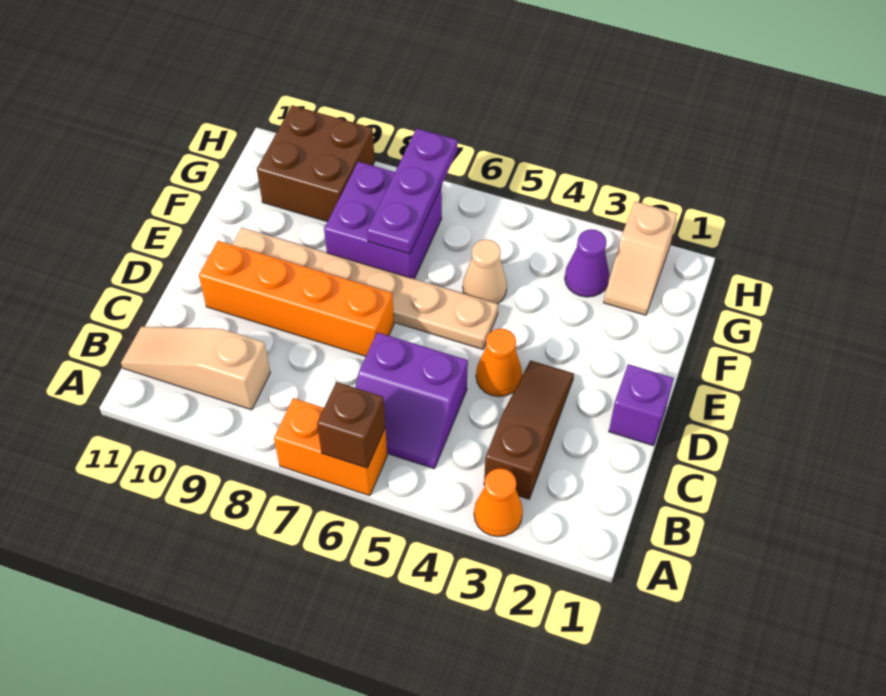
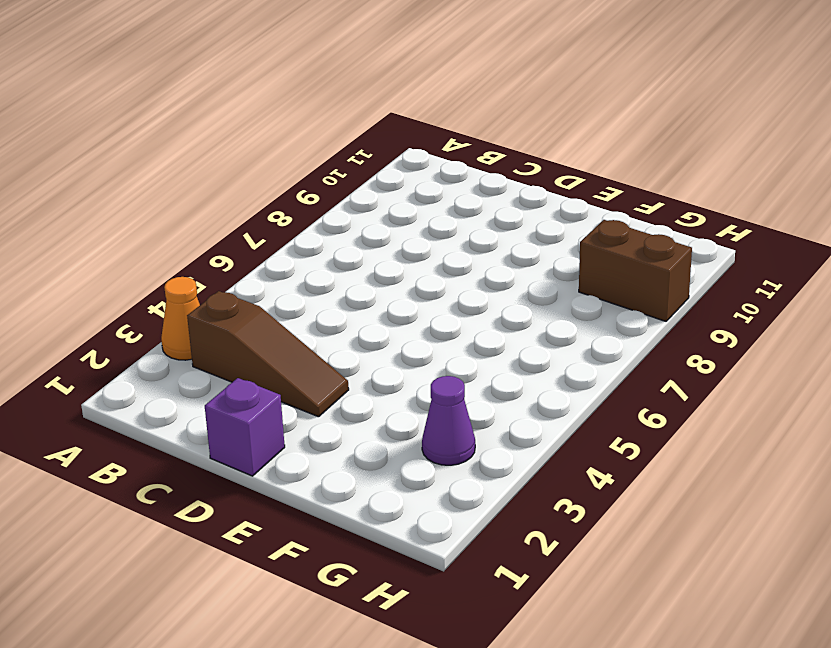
brown brick G9:H9 level 1 -> brown brick G9:H10 level 1
none -> orange brick A6:A7 level 1
none -> purple slope B5:C6 level 1 top C
none -> tan slope B9:B11 level 1 top 9

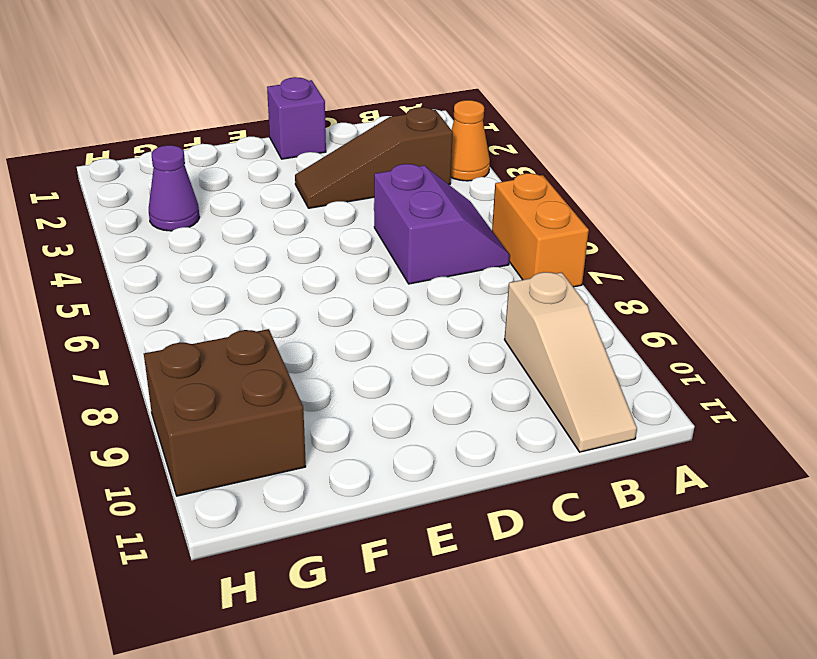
none -> orange cone D4 level 1
none -> orange brick D7:D10 level 1
none -> tan plate E5:E10 level 1

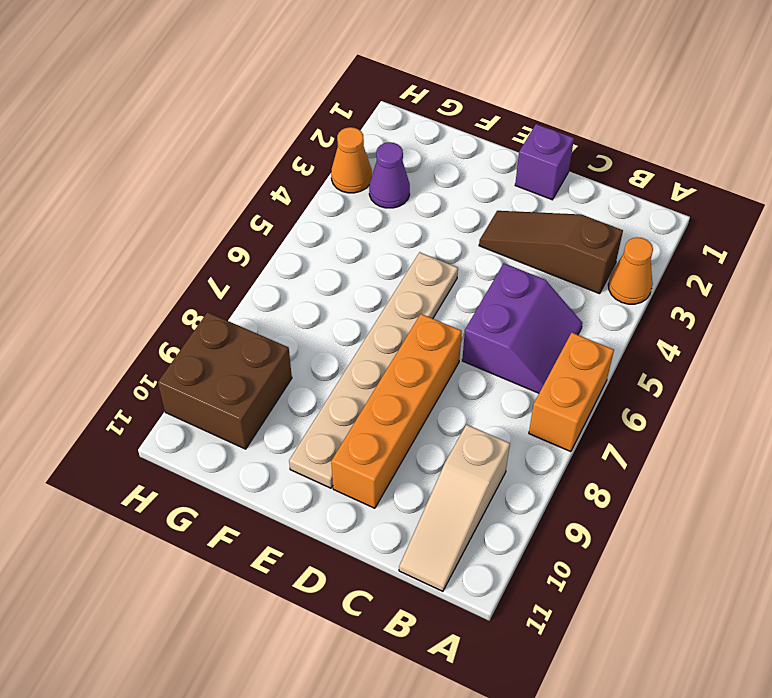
orange cone H3 level 1 -> orange cone D4 level 1
none -> tan cone F5 level 1
none -> purple brick F7:G8 level 1
none -> tan slope G2:H2 level 1 top H

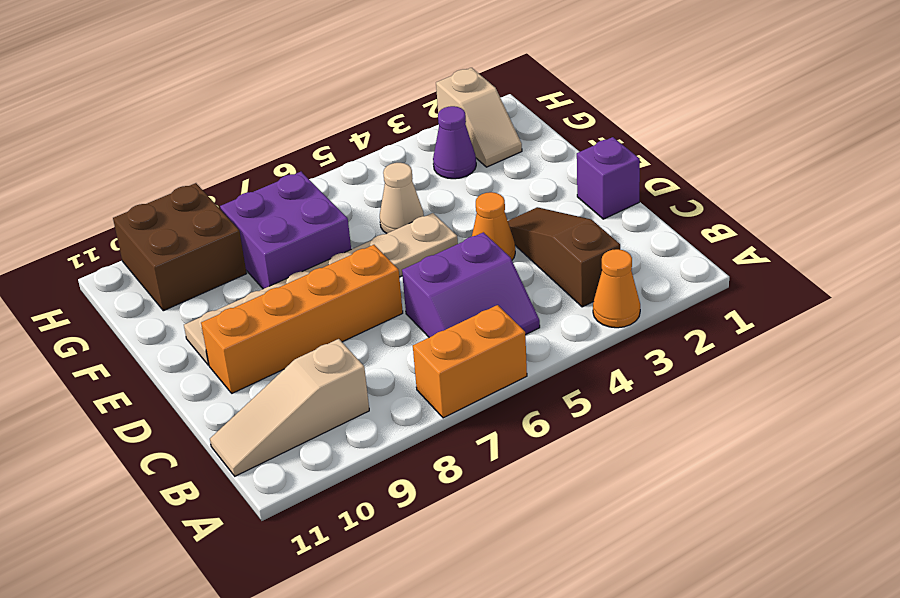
none -> brown brick A6 level 2
none -> purple plate F7:H7 level 2

